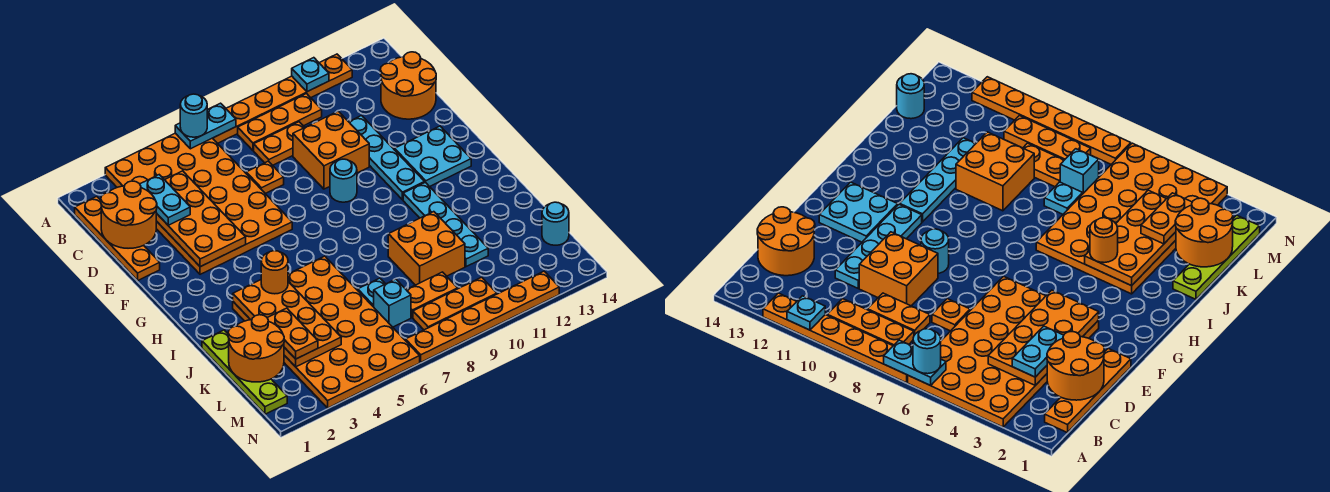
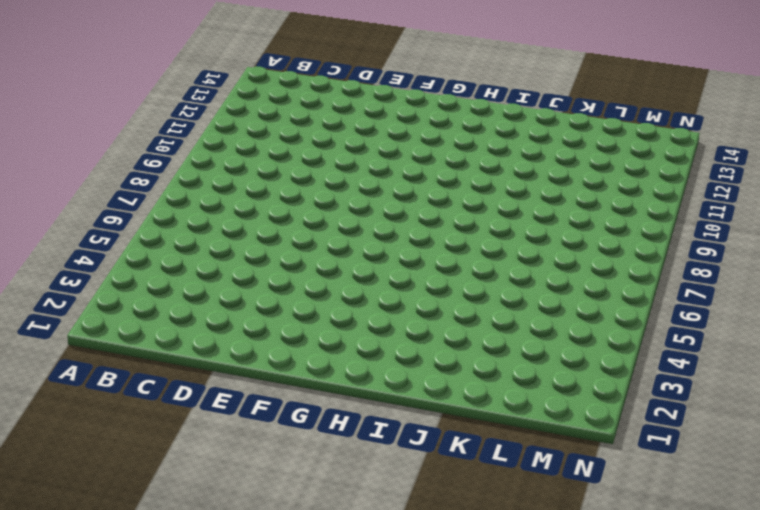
none -> orange plate A3:F6 level 1
none -> orange plate A7:A12 level 1
none -> orange plate B1:E1 level 1
none -> orange plate B8:B10 level 1

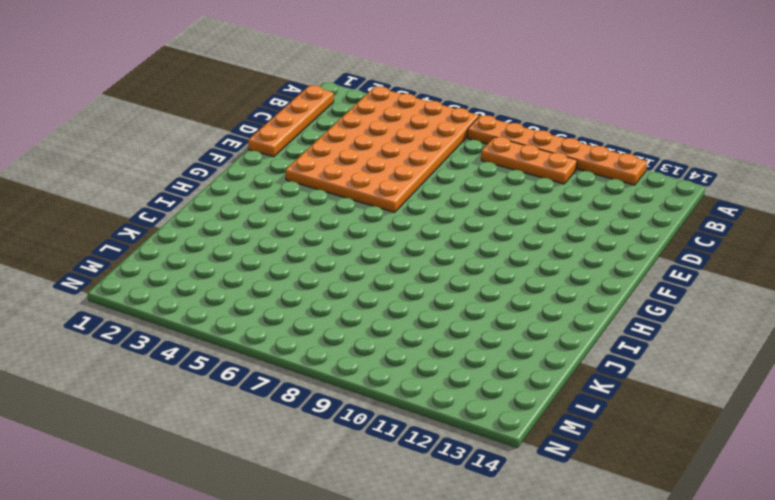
none -> orange plate C8:C9 level 1
none -> orange round brick C13:D14 level 1
none -> orange plate D7 level 1
none -> orange brick D9:E10 level 1

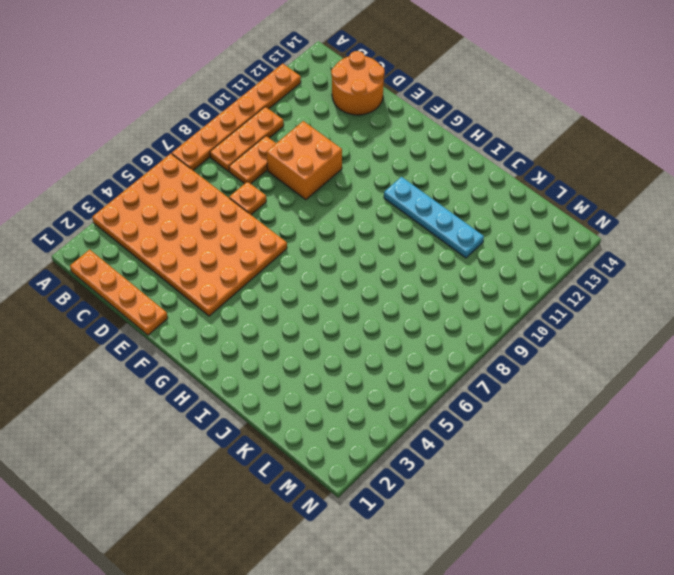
none -> cyan plate D11:G11 level 1
none -> cyan round brick F9 level 1
none -> cyan plate F12:G13 level 1
none -> orange plate I3:N6 level 1

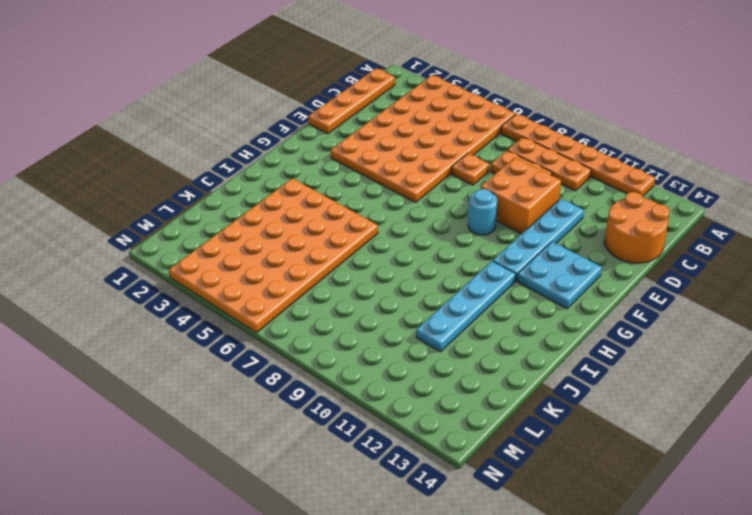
none -> lime plate J1:M1 level 1
none -> orange brick J9:K10 level 1
none -> cyan plate K7 level 1
none -> cyan brick L7 level 1

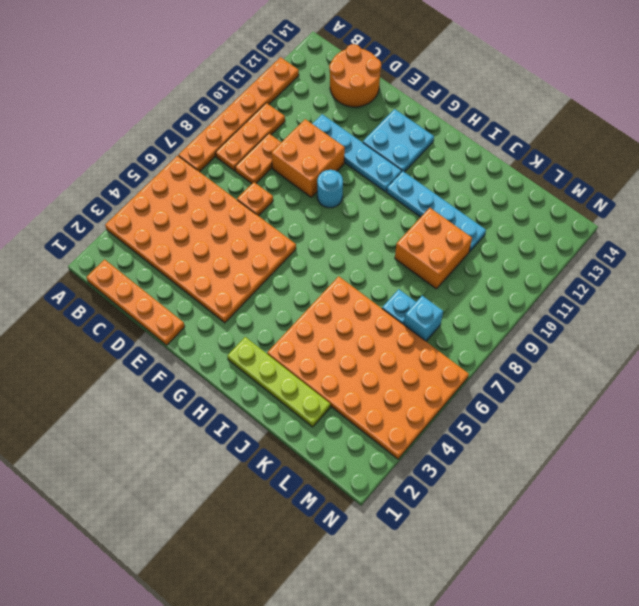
lime plate H2:K2 level 1 -> lime plate J1:M1 level 1
none -> orange plate L8:L9 level 1
none -> cyan round brick L14 level 1
none -> orange plate M8:M10 level 1
none -> orange plate N7:N12 level 1

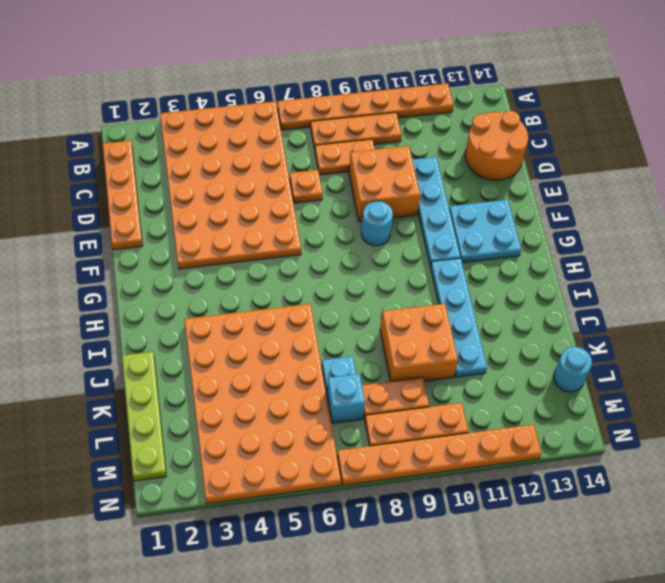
none -> cyan plate A6:A7 level 2
none -> cyan plate A11 level 2
none -> orange round brick C1:D2 level 2
none -> orange plate C3:F4 level 2

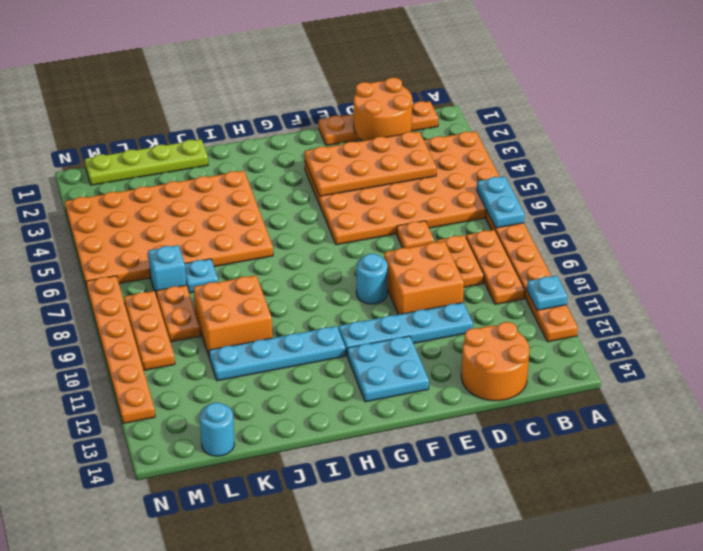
none -> orange plate I3:L4 level 2
none -> orange round brick K1:L2 level 2
none -> cyan round brick A6 level 3
none -> cyan plate C3:D3 level 3

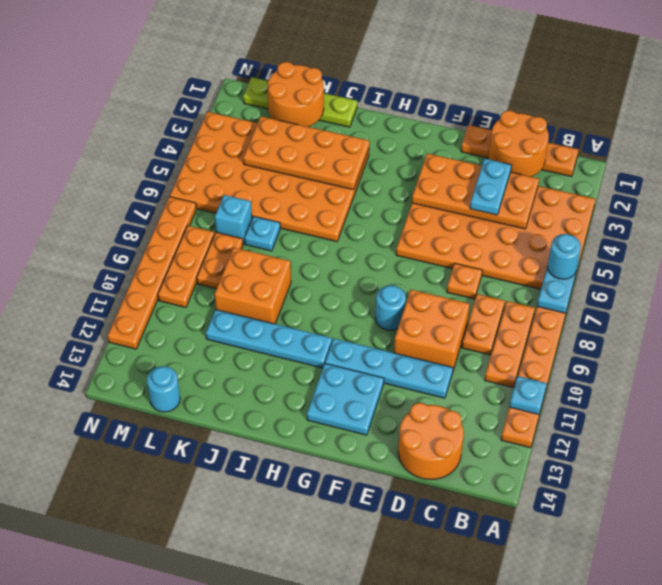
cyan plate D3:D4 level 3 -> cyan plate C3:D3 level 3
none -> orange round brick I4 level 3
none -> orange plate K3:L3 level 3

